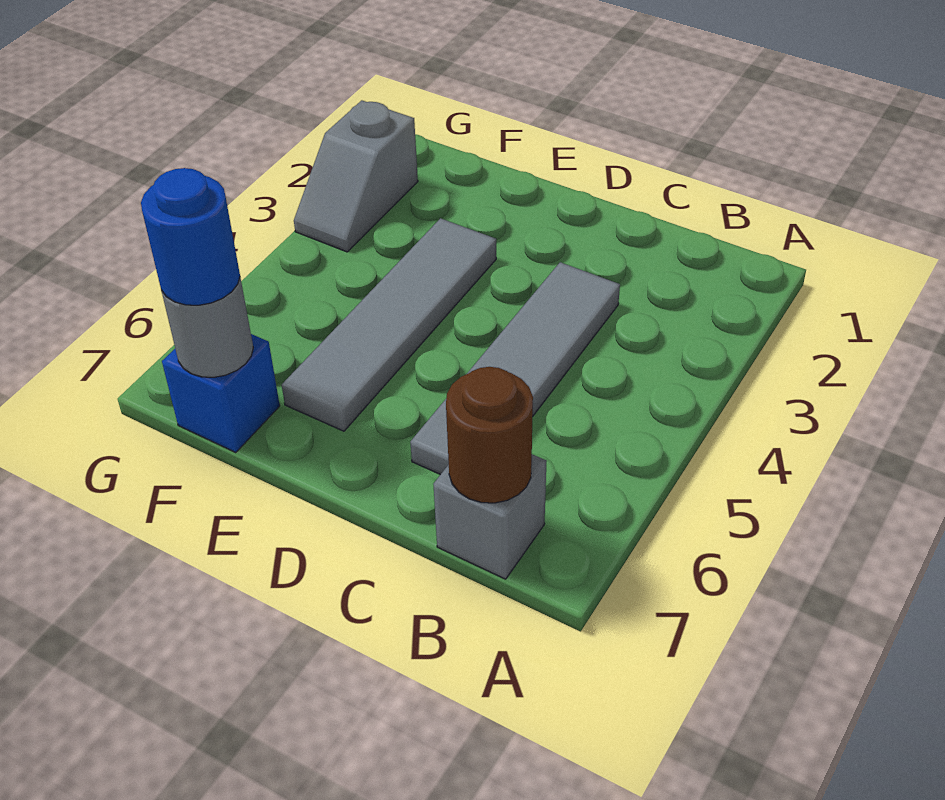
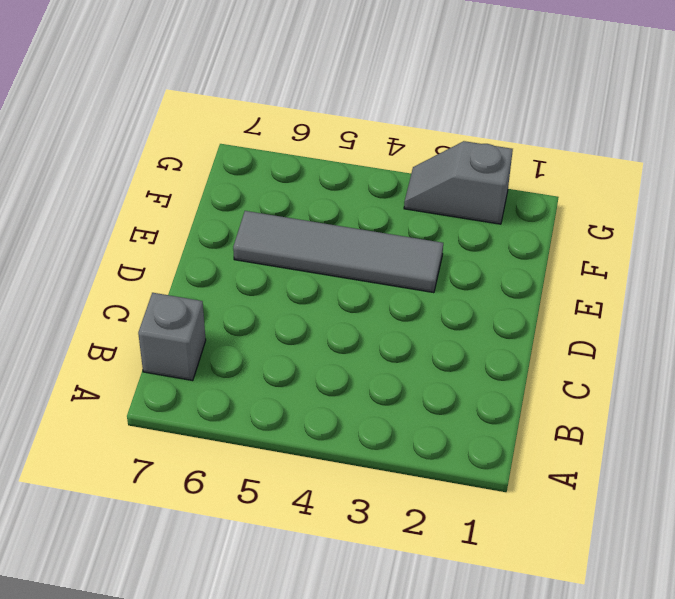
none -> grey tile C3:C6 level 1
none -> blue brick F7 level 1

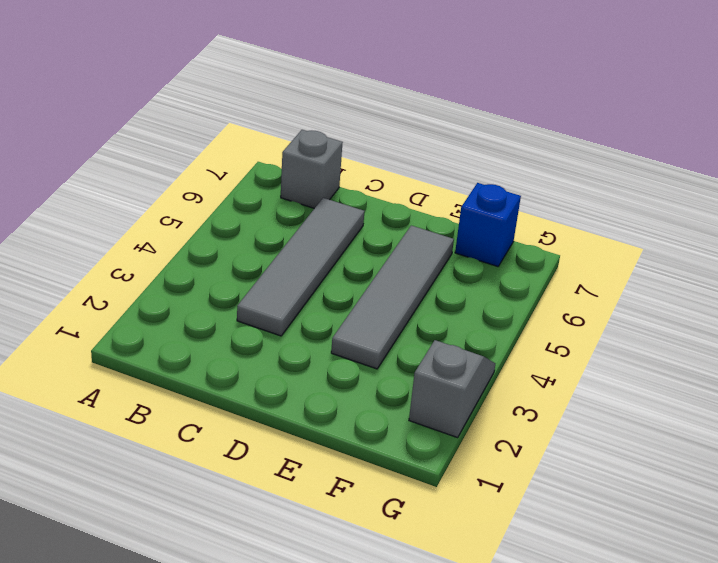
none -> brown round brick B7 level 2
none -> grey round brick F7 level 2

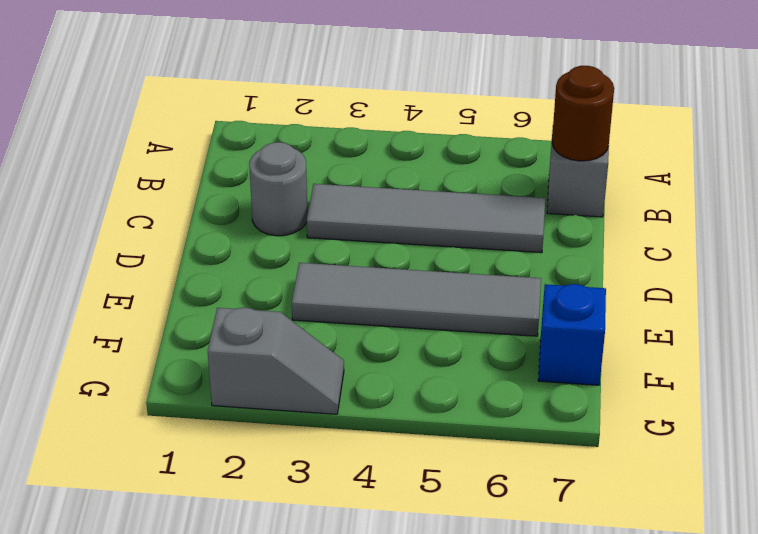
grey round brick C2 level 1 -> grey round brick F7 level 2
none -> blue round brick F7 level 3

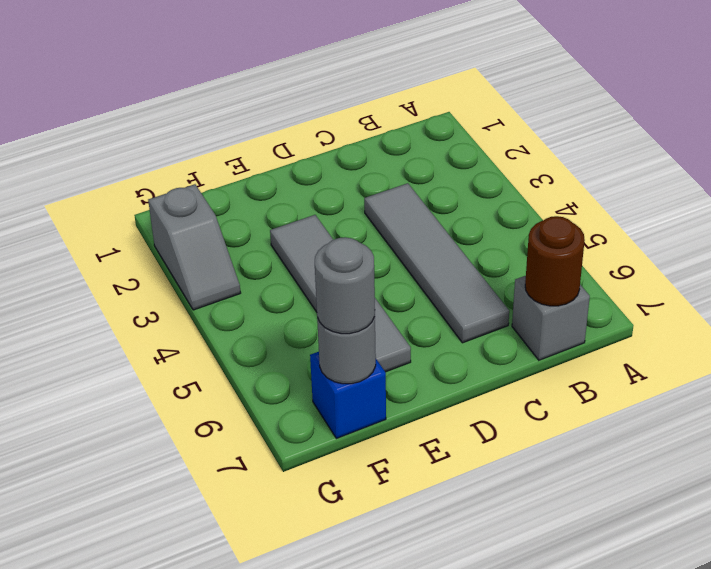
grey round brick F7 level 3 -> blue round brick F7 level 3

